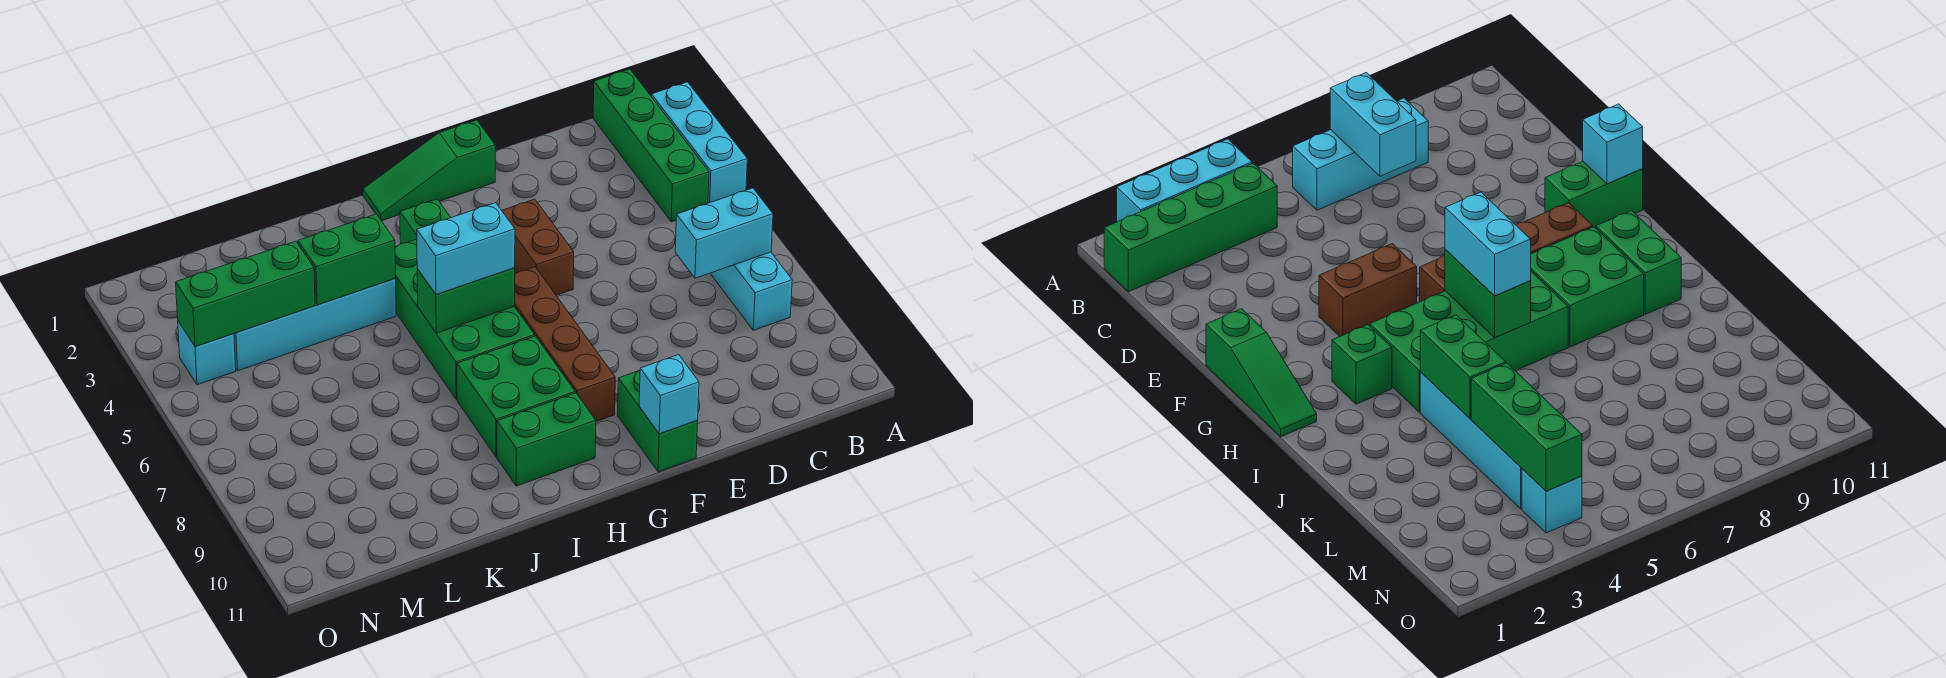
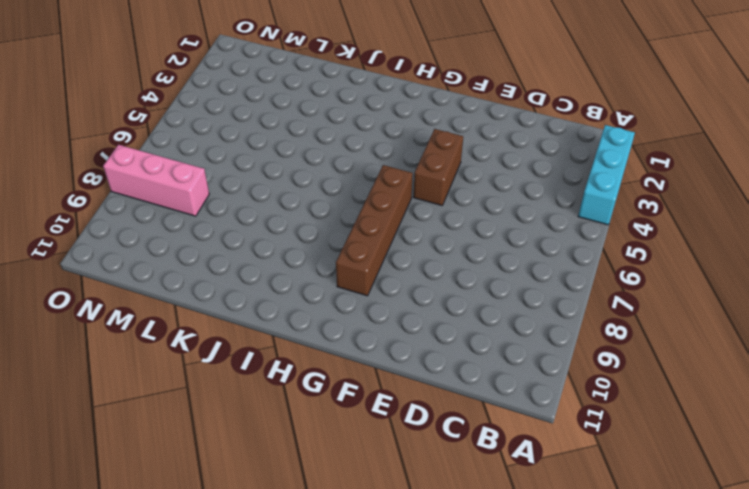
pink brick M8:O8 level 1 -> none
none -> green brick B1:B4 level 1
none -> cyan brick B6:B8 level 1
none -> green slope F1:H1 level 1 top F

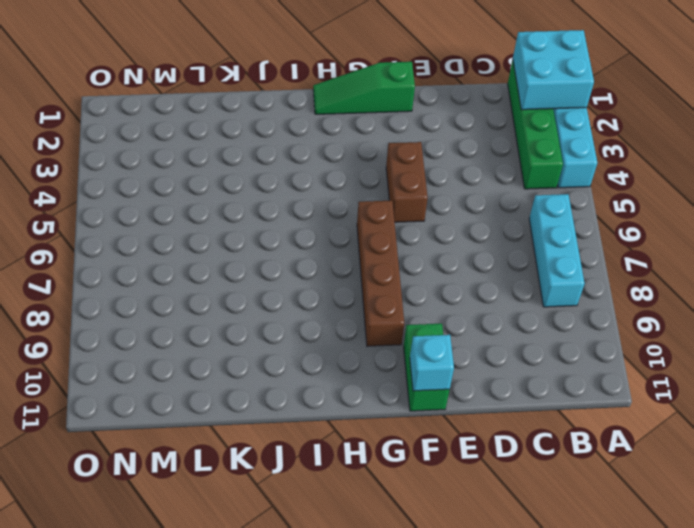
cyan brick A1:B2 level 2 -> none
none -> green brick H3 level 1
none -> green brick H4:I7 level 1
none -> green brick H8:I9 level 1

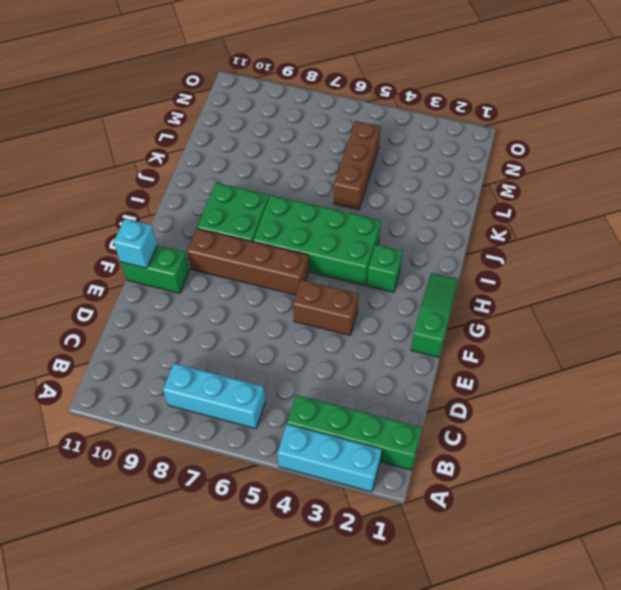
brown brick K5:M5 level 1 -> none
none -> green brick H10:I10 level 1
none -> cyan brick J4:M4 level 1
none -> cyan brick N4 level 1

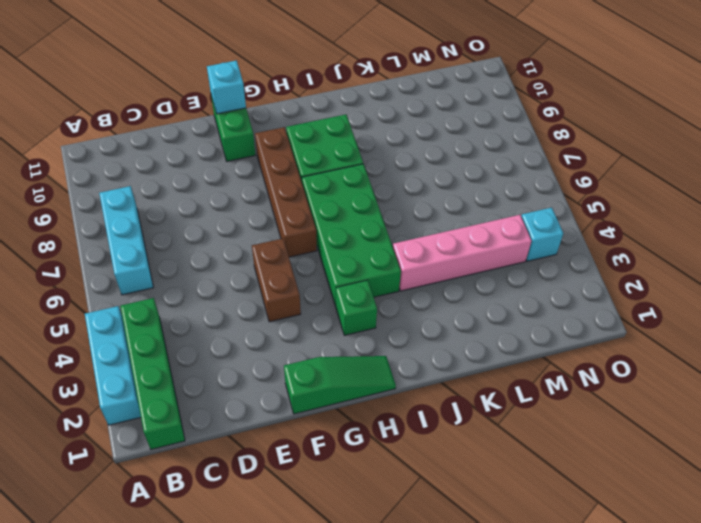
pink brick J4:M4 level 1 -> cyan brick J4:M4 level 1
none -> green brick H10:I10 level 1
none -> cyan brick B7:C7 level 2
none -> green brick H6:I6 level 2

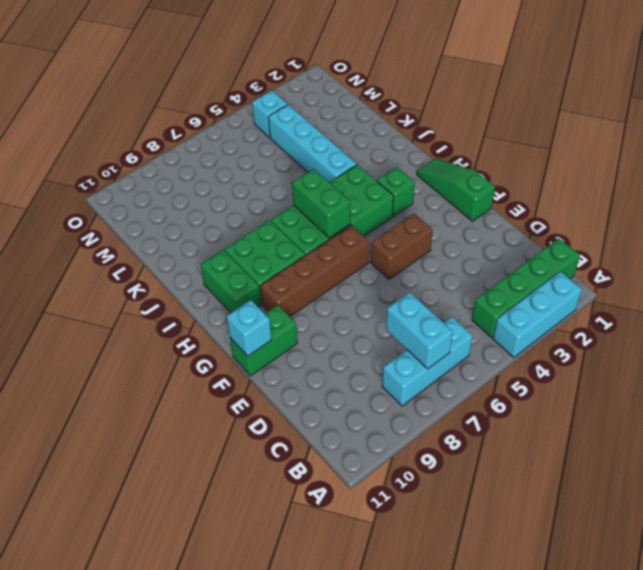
none -> green brick J4:K4 level 2
none -> green brick L4:N4 level 2
none -> cyan brick H6:I6 level 3

